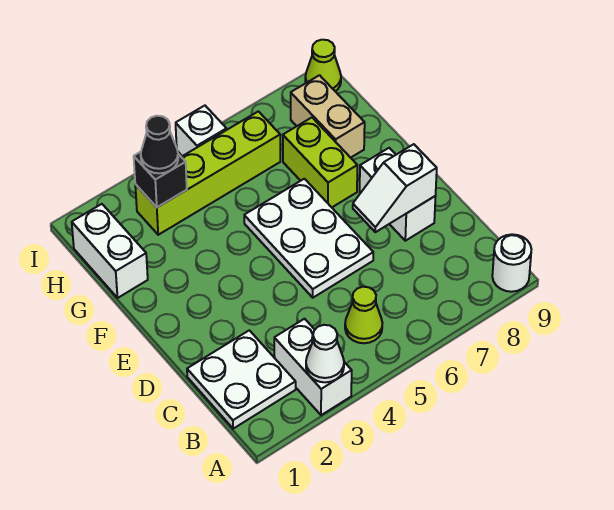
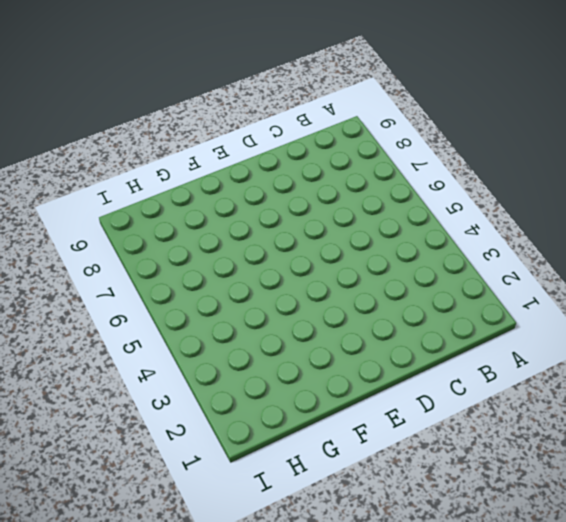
none -> white brick A3:B3 level 1
none -> white round brick A9 level 1
none -> white plate B1:C2 level 1

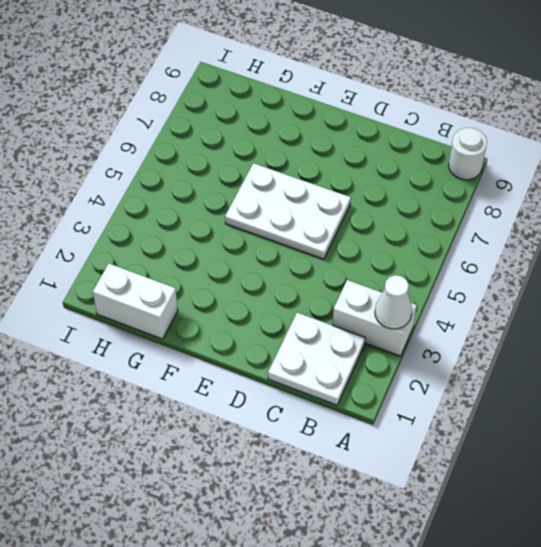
none -> lime cone B5 level 1
none -> white brick D8:E8 level 1
none -> lime brick F7:G7 level 1

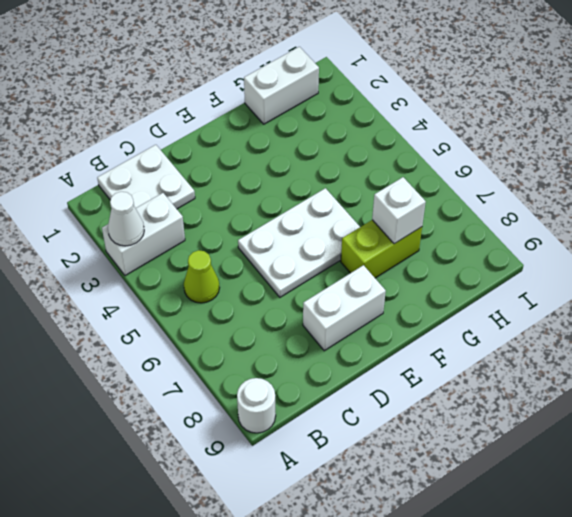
white brick G7 level 2 -> white brick I5 level 1
none -> tan brick G8:H8 level 1
none -> lime brick H3:H6 level 1
none -> lime cone I9 level 1

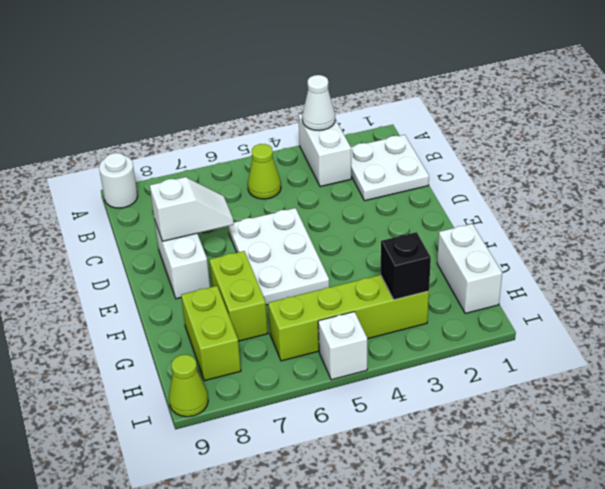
lime brick G8:H8 level 1 -> tan brick G8:H8 level 1
none -> black cone H3 level 3

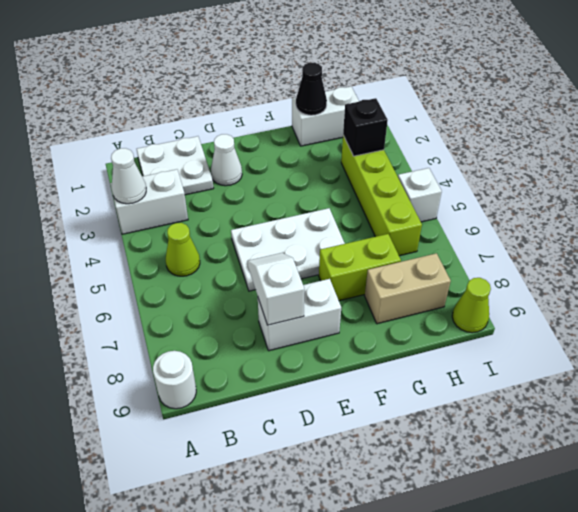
white cone D2 level 1 -> none
black cone G1 level 2 -> black cone H3 level 3

